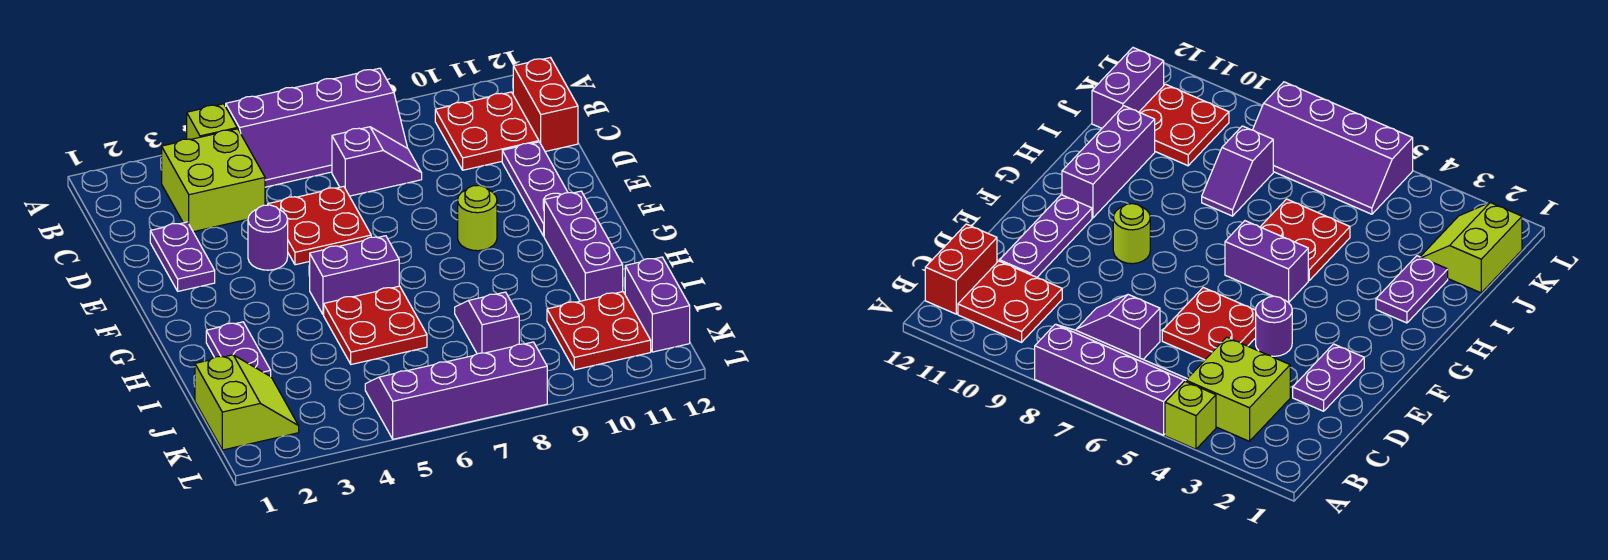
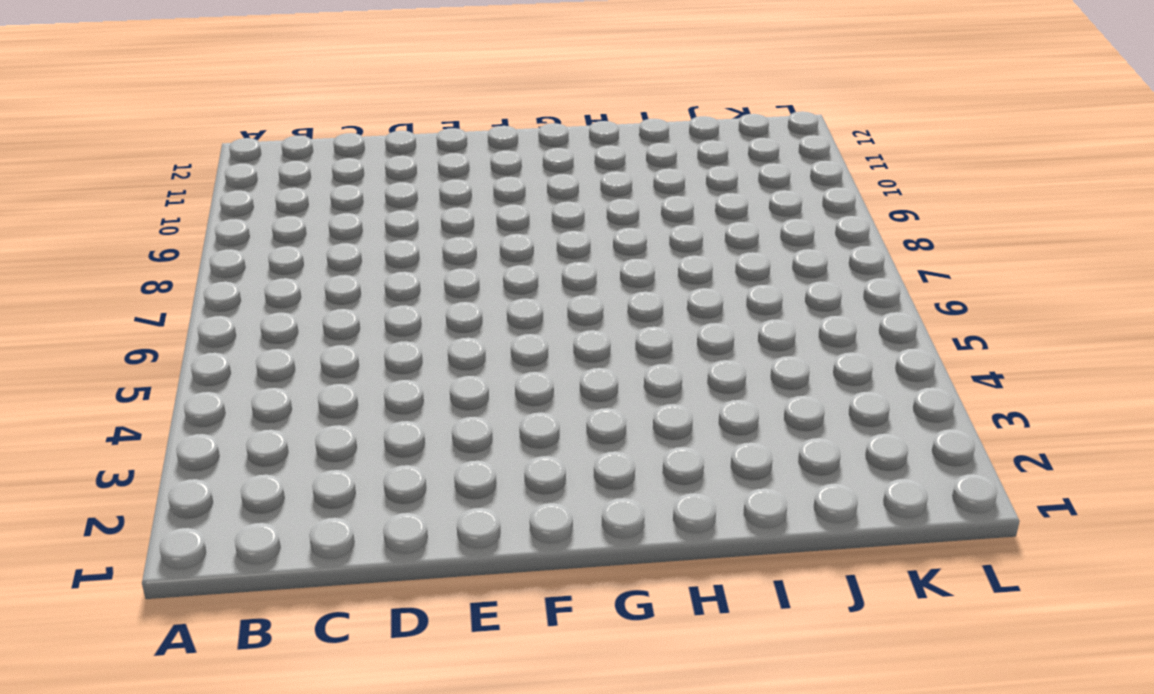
none -> lime brick A4 level 1
none -> purple slope A5:B8 level 1 top A
none -> lime brick B3:C4 level 1

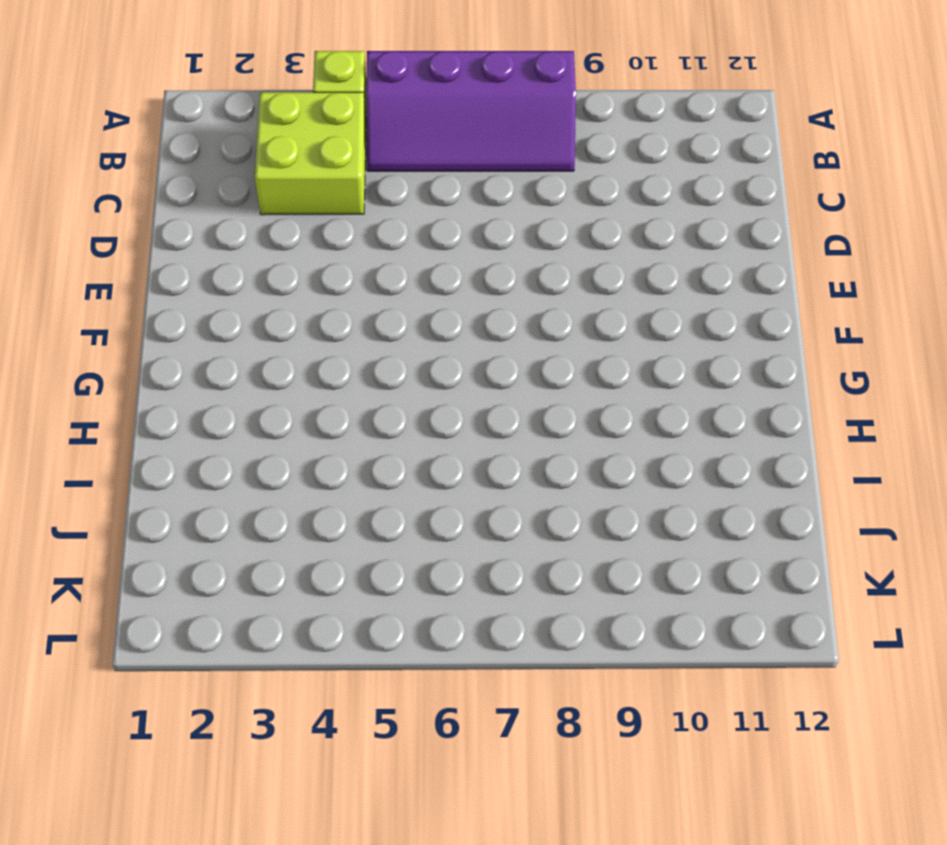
none -> red plate B10:C11 level 1
none -> red brick B12:C12 level 1
none -> purple slope C7:C8 level 1 top 7

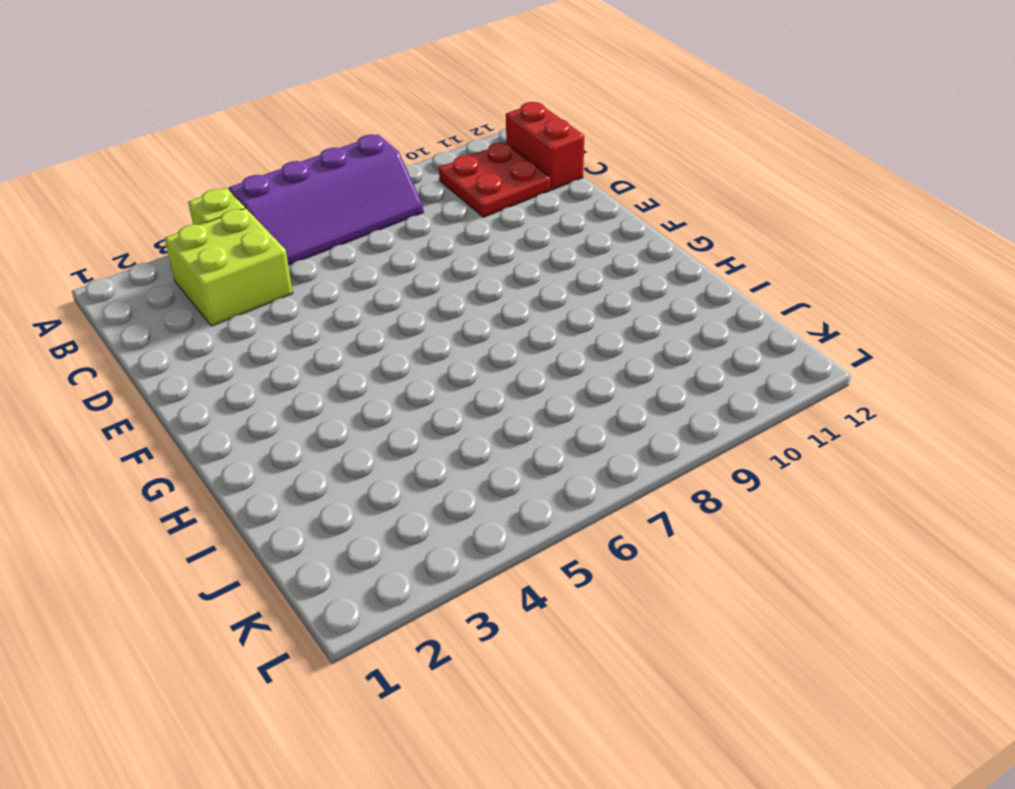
none -> purple slope C7:C8 level 1 top 7
none -> purple plate D2:E2 level 1
none -> red plate D5:E6 level 1

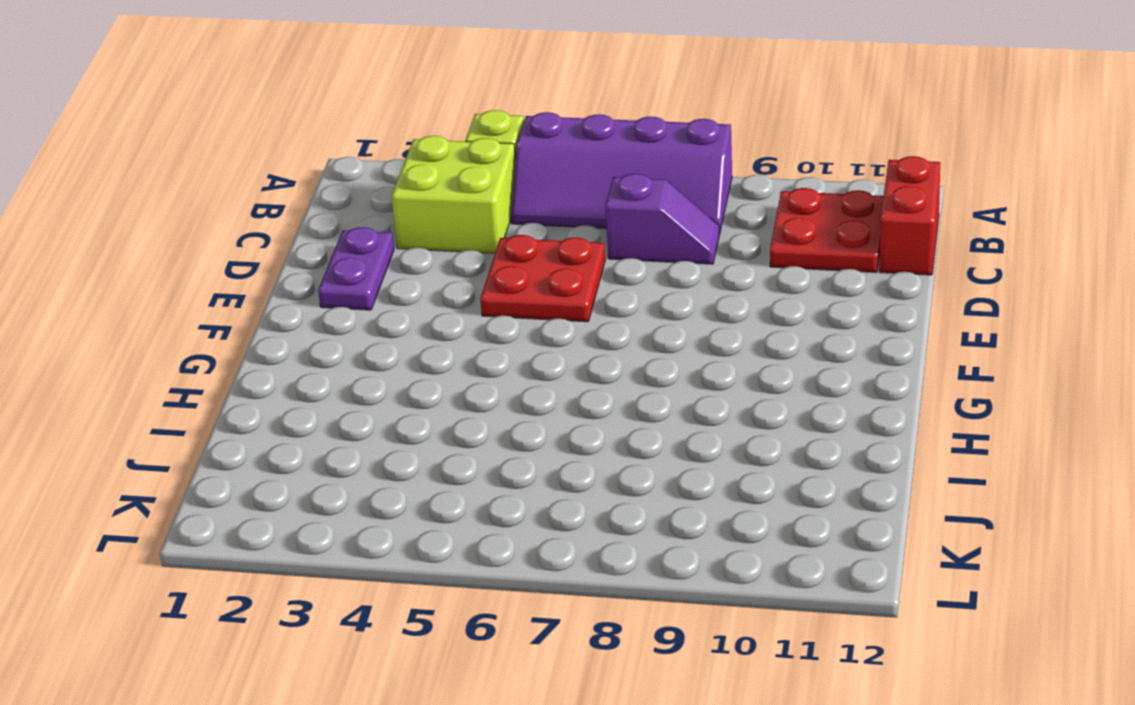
none -> purple plate D11:F11 level 1
none -> purple round brick E4 level 1
none -> lime round brick F9 level 1

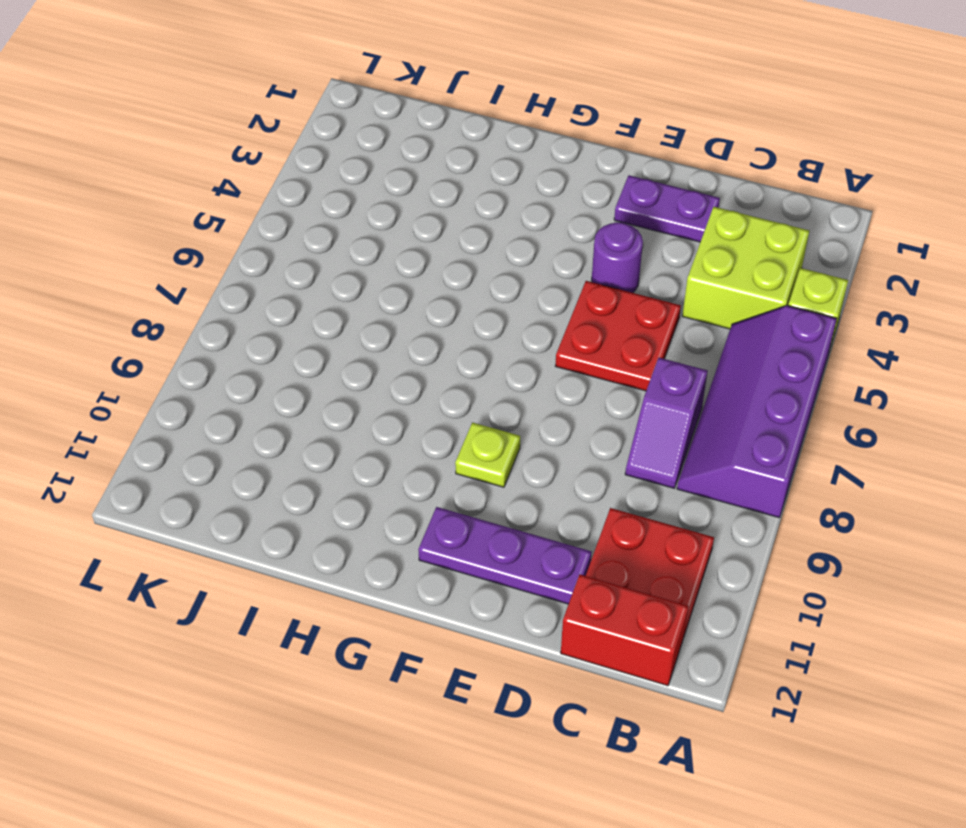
lime plate F9 level 1 -> lime round brick F9 level 1
none -> purple brick G5:G6 level 1
none -> purple brick G11:I11 level 1
none -> purple plate H2:I2 level 1

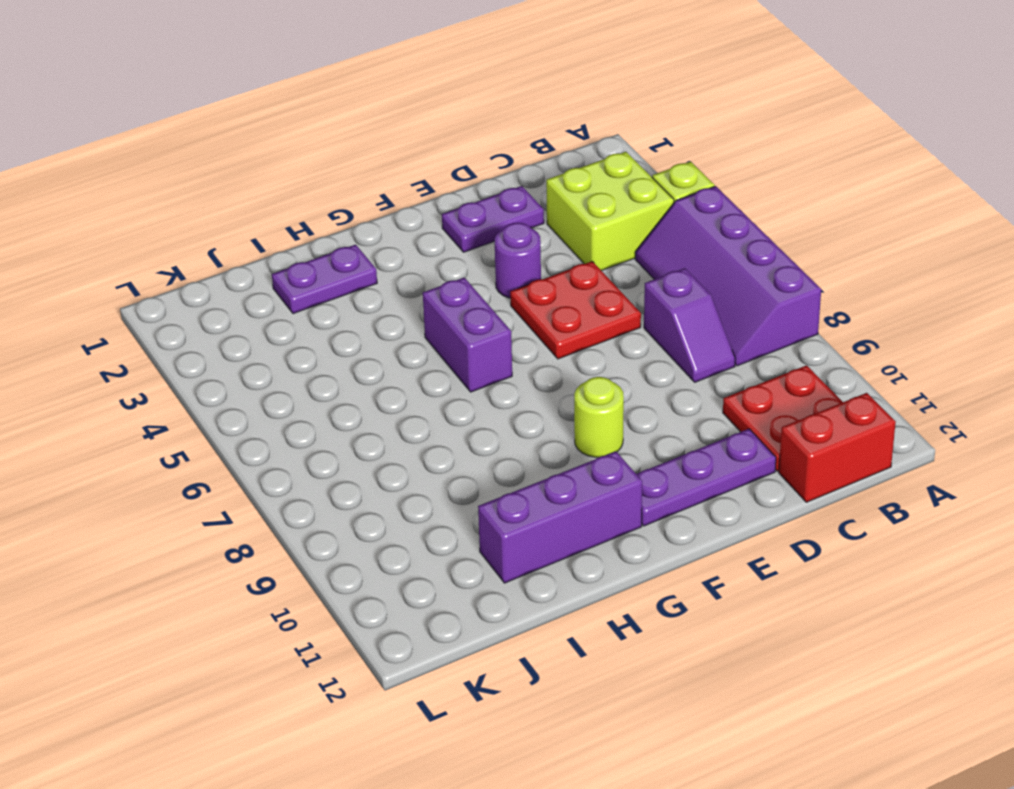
none -> red plate H5:I6 level 1
none -> purple slope I8:J8 level 1 top J
none -> lime slope J1:K2 level 1 top 1

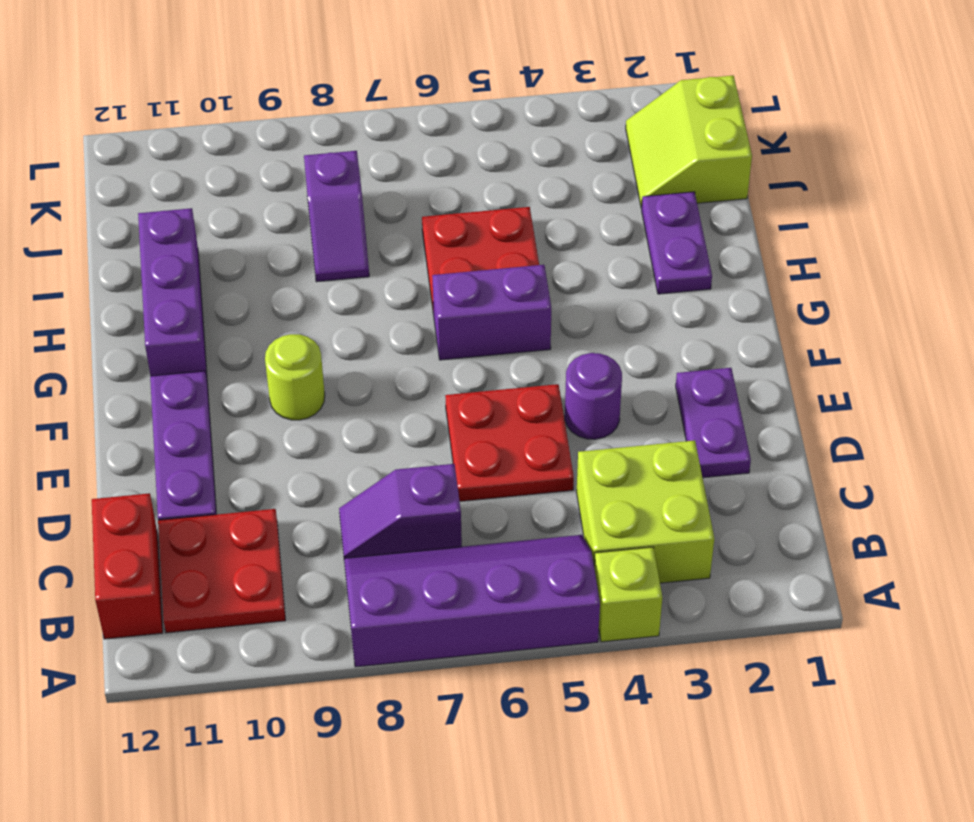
none -> red plate J10:K11 level 1
none -> purple brick J12:K12 level 1
none -> purple slope K5:L8 level 1 top L

